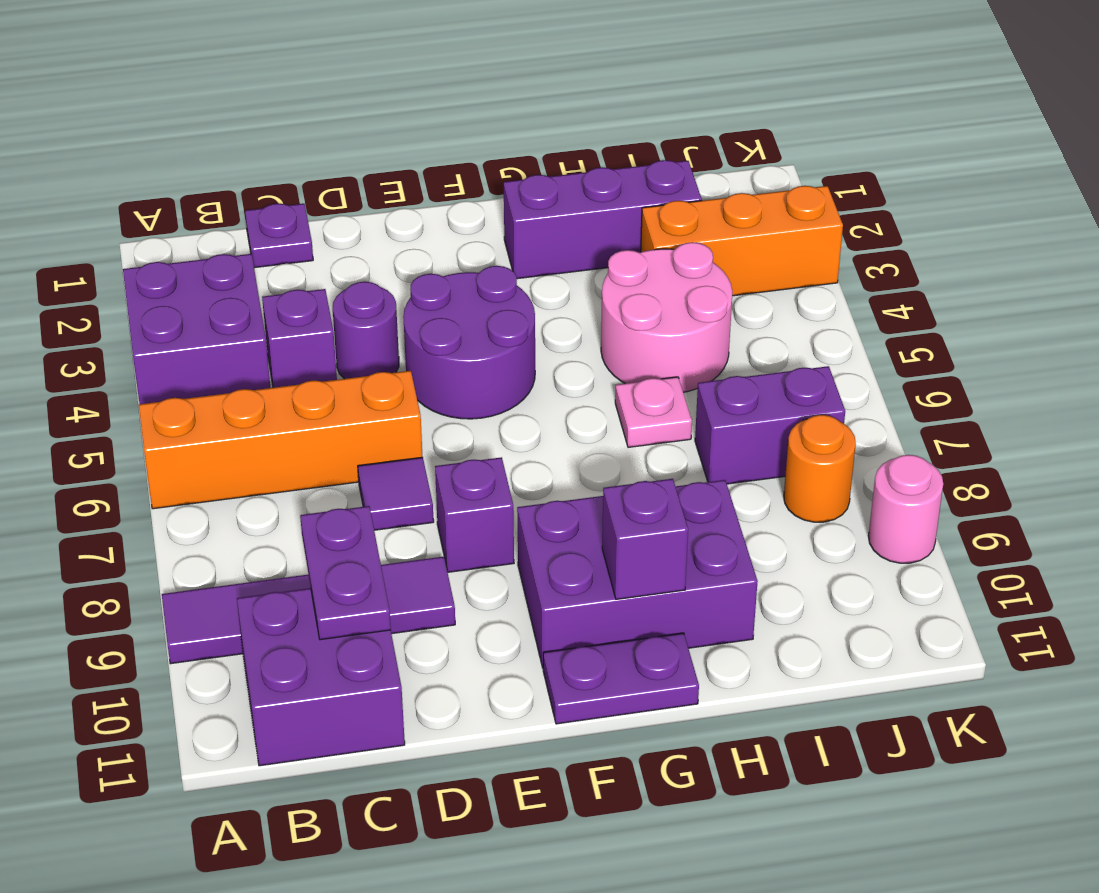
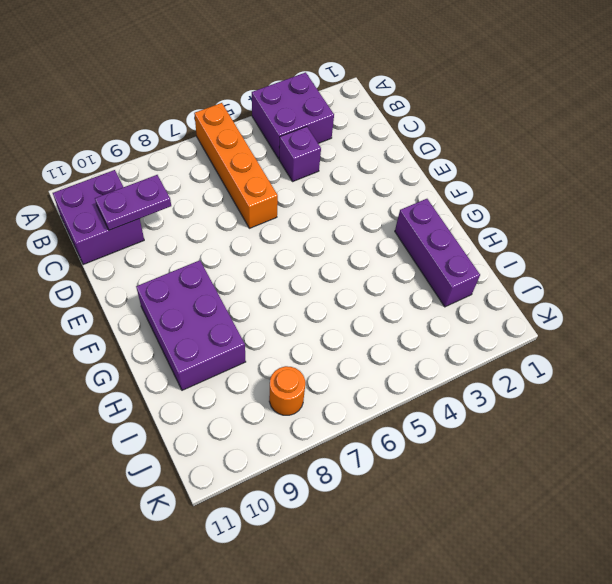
none -> purple tile A9:D9 level 1
none -> purple plate C1 level 1
none -> purple round brick D4 level 1

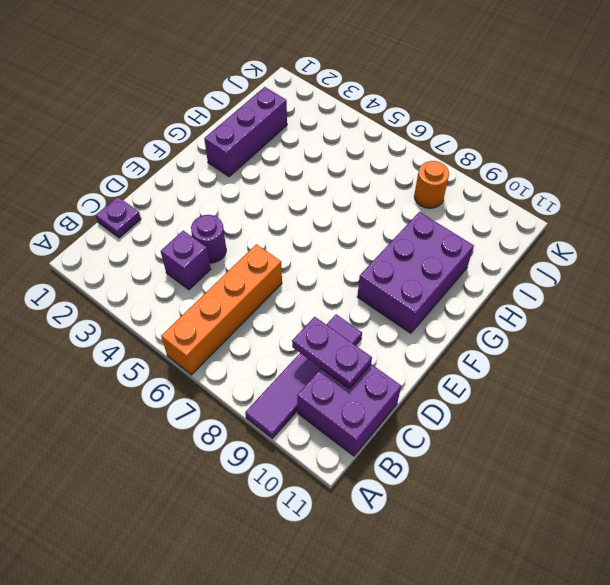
none -> purple brick A3:B4 level 1
none -> purple tile D7 level 1
none -> purple round brick E4:F5 level 1

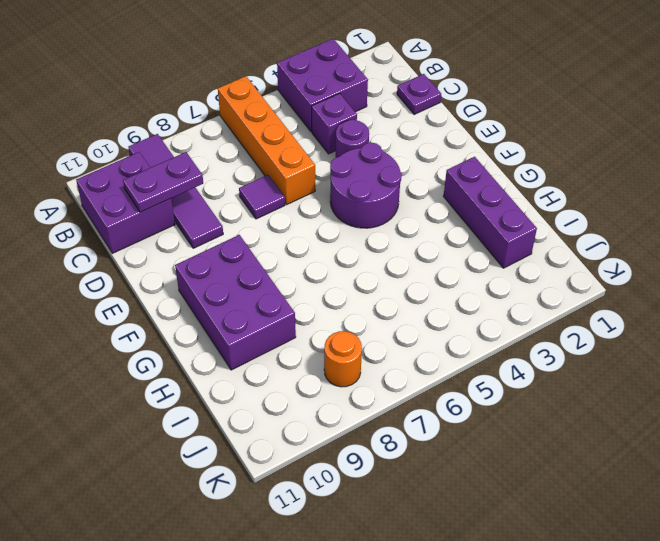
none -> purple brick E8 level 1
none -> purple plate F11:G11 level 1
none -> pink round brick H4:I5 level 1

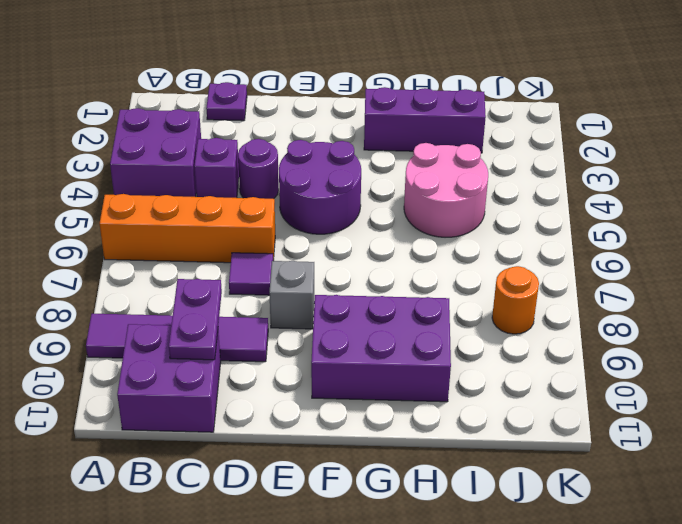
grey brick E8 level 1 -> purple brick E8 level 1
none -> purple plate F11:G11 level 1
none -> pink plate H6 level 1
none -> orange brick I3:K3 level 1

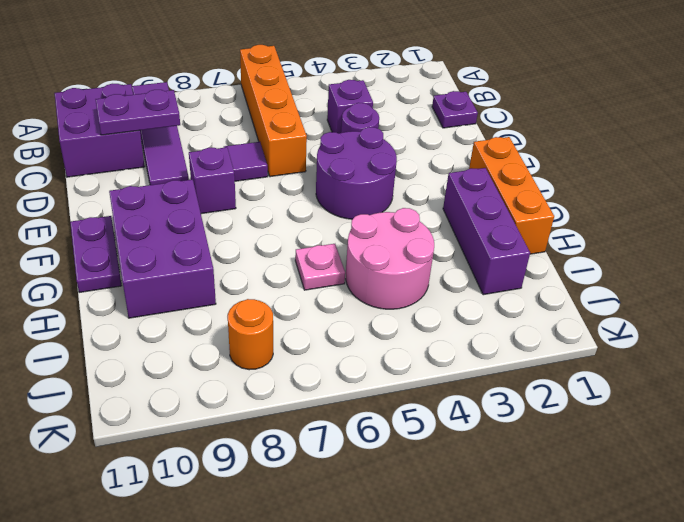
orange brick F1:H1 level 1 -> orange brick I3:K3 level 1
none -> purple brick A3:B4 level 1
none -> purple brick I7:J7 level 1
none -> pink round brick K9 level 1

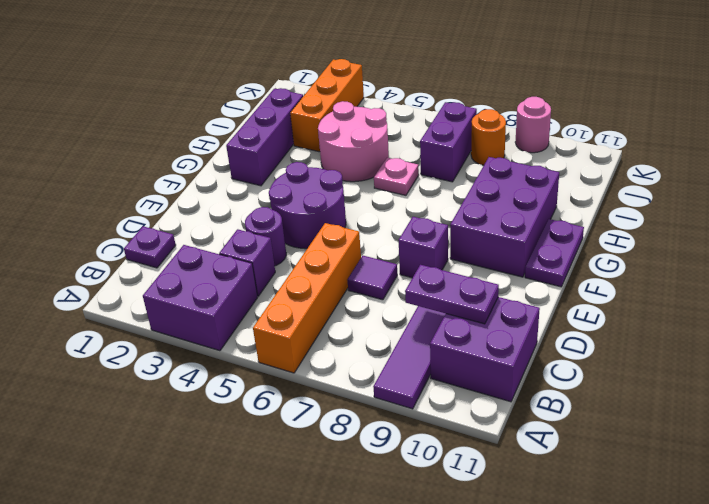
none -> purple brick G10 level 2

